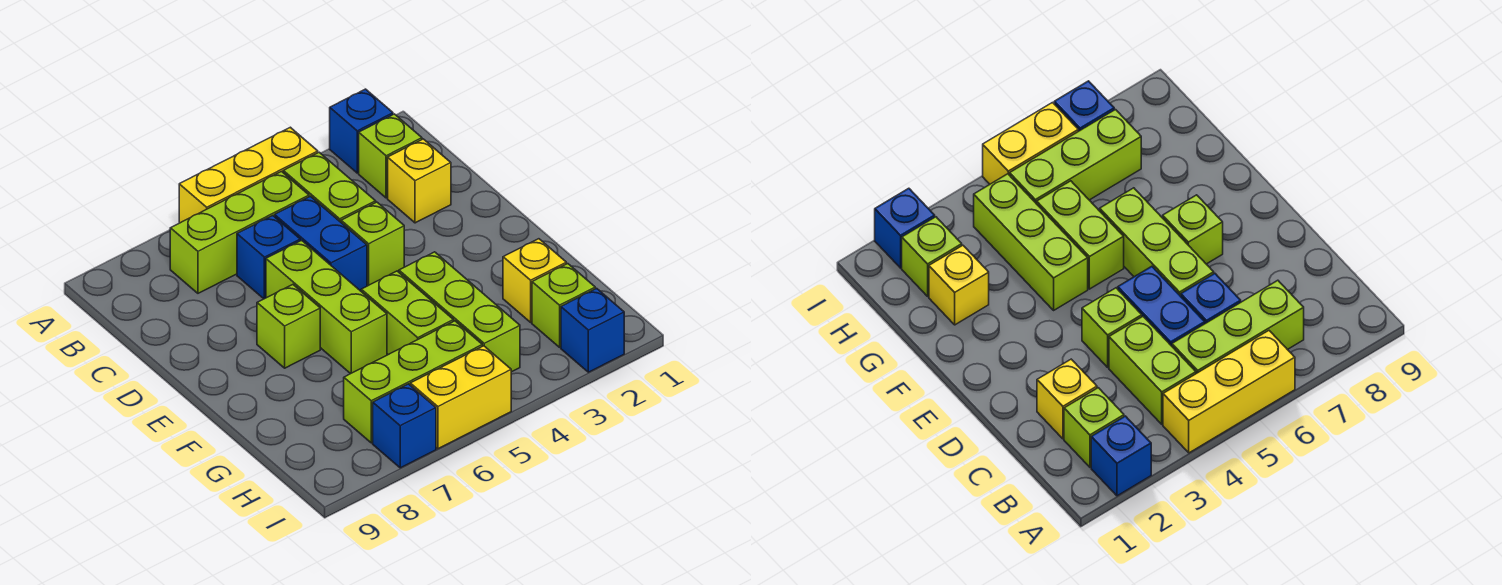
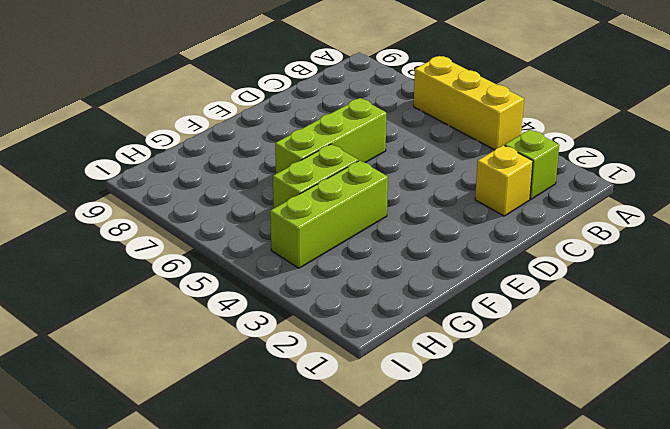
none -> blue brick A2 level 1
none -> lime brick B4:C4 level 1
none -> lime brick B5:B7 level 1

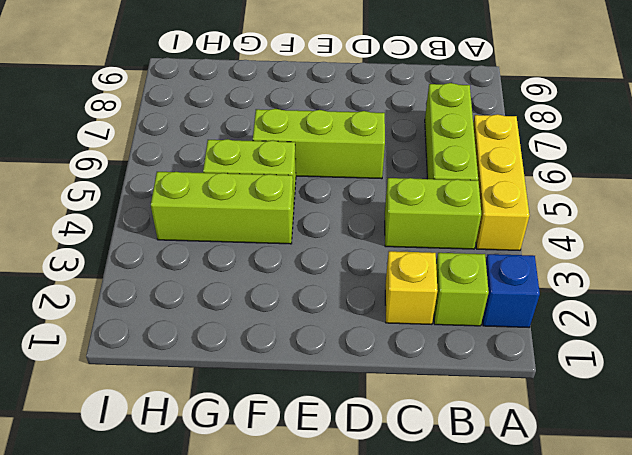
none -> blue brick C5:D5 level 1
none -> blue brick C6 level 1
none -> lime brick D4 level 1

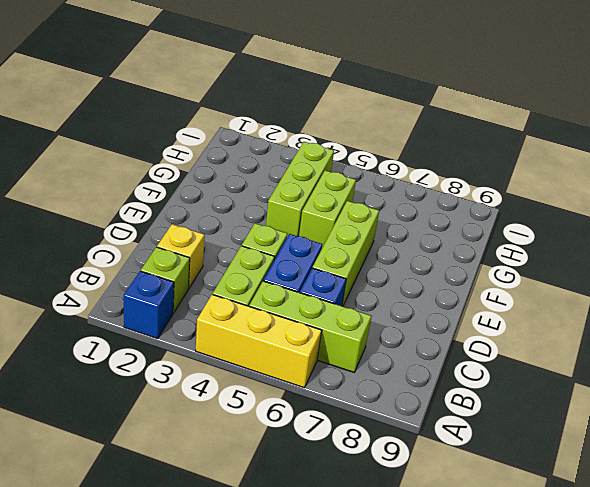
none -> lime brick E7 level 1
none -> yellow brick G2 level 1
none -> lime brick H2 level 1

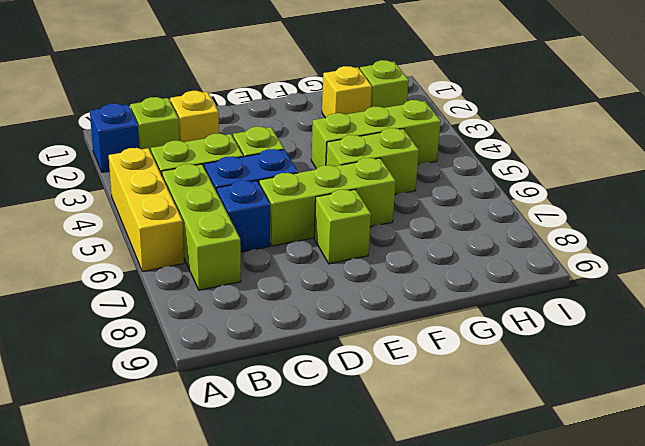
none -> lime brick H5:H7 level 1
none -> blue brick I2 level 1
none -> yellow brick I5:I6 level 1

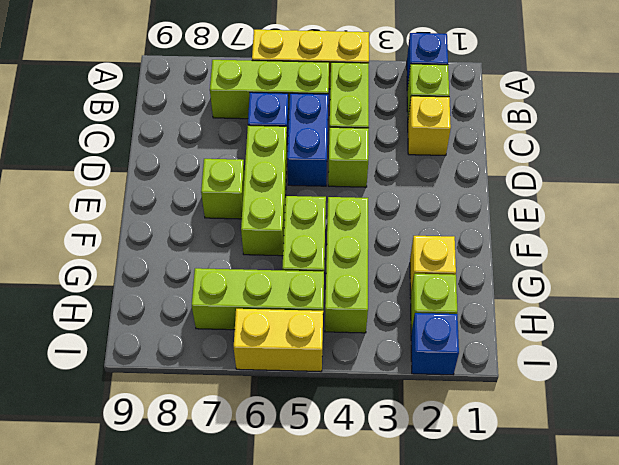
none -> blue brick I7 level 1

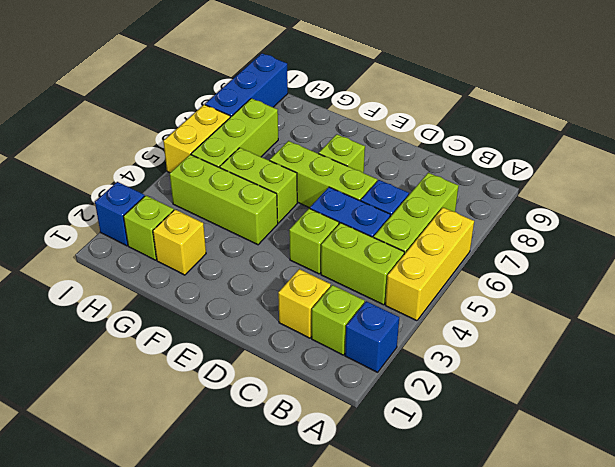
blue brick I7:I9 level 1 -> blue brick I7 level 1

